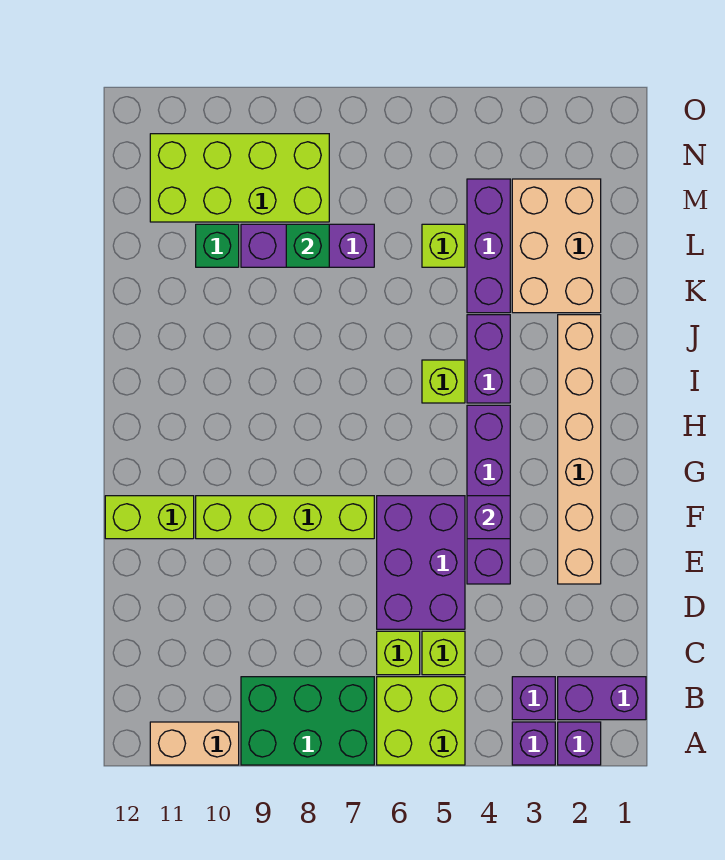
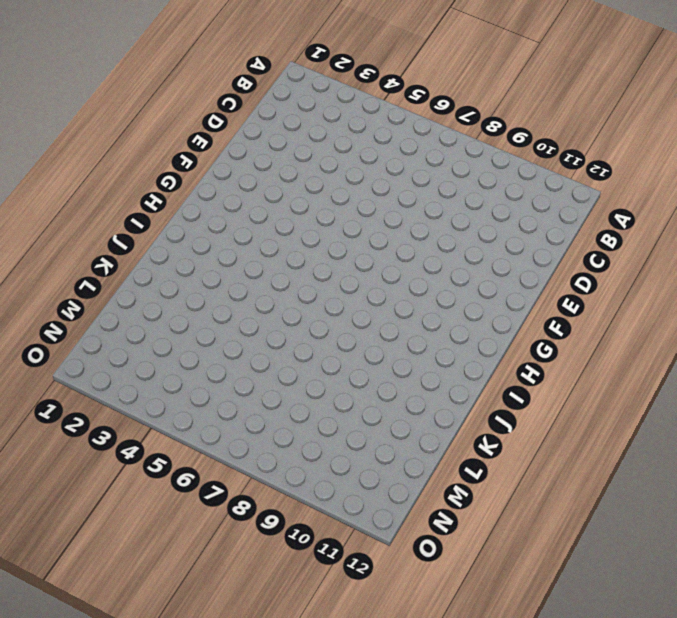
none -> purple brick A2 level 1
none -> purple brick A3 level 1
none -> lime brick A5:B6 level 1

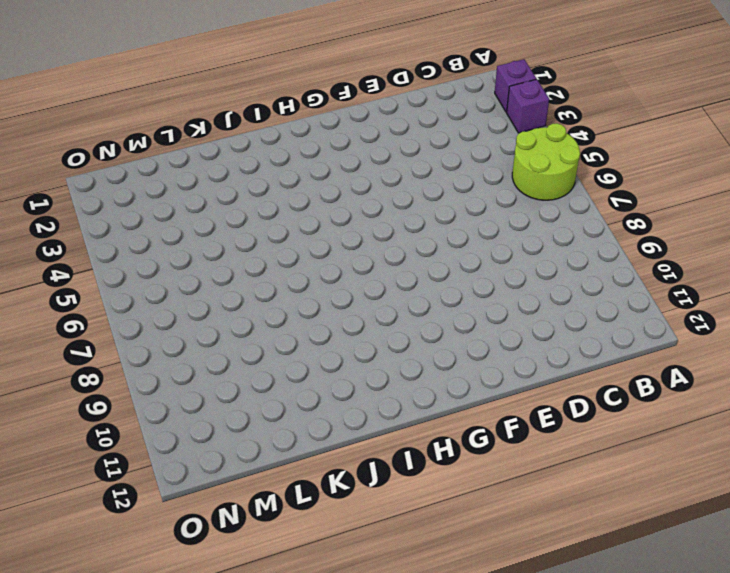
lime round brick A5:B6 level 1 -> lime brick A5:B6 level 1
none -> green brick A7:B9 level 1
none -> tan brick A10:A11 level 1
none -> purple brick B1:B2 level 1

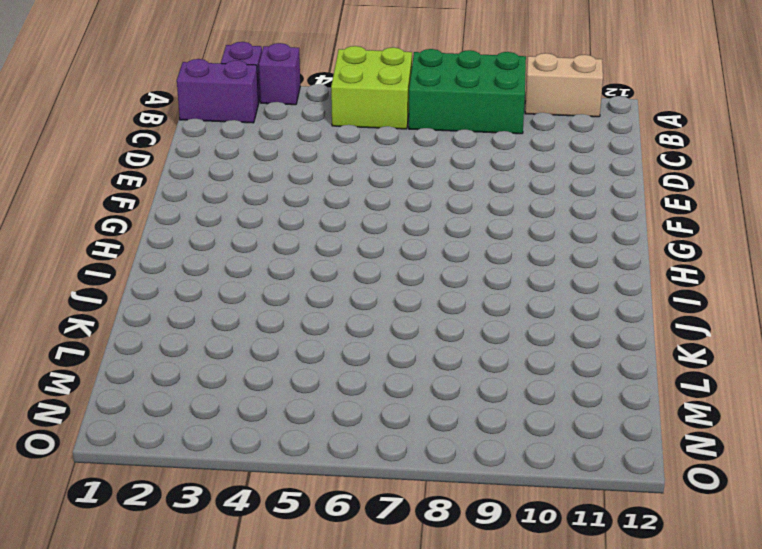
none -> purple brick B3 level 1
none -> lime brick C5 level 1
none -> lime brick C6 level 1

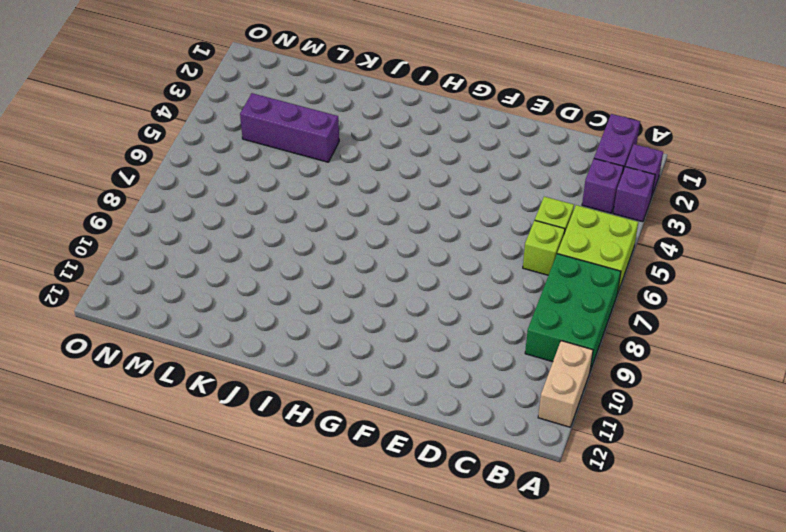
none -> purple brick D5:F6 level 1
none -> tan brick E2:J2 level 1
none -> purple brick E4:H4 level 1

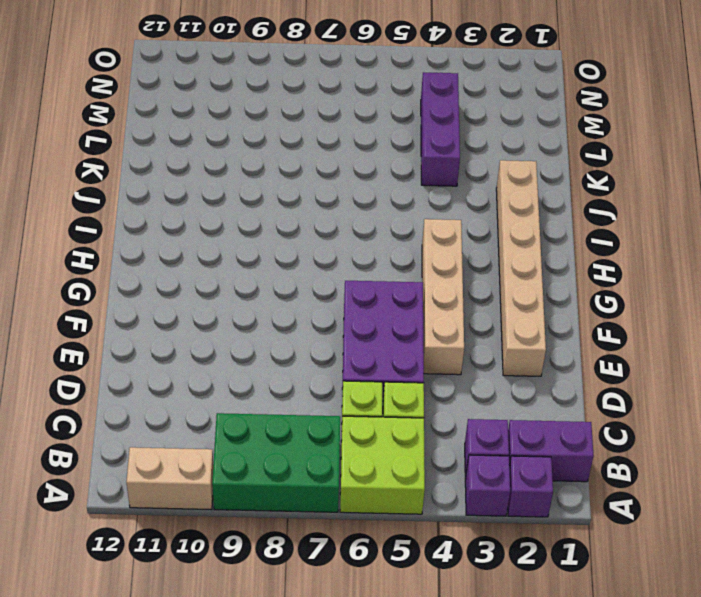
tan brick E4:H4 level 1 -> purple brick E4:H4 level 1
none -> lime brick F7:F10 level 1
none -> lime brick F11:F12 level 1
none -> purple brick I4:J4 level 1

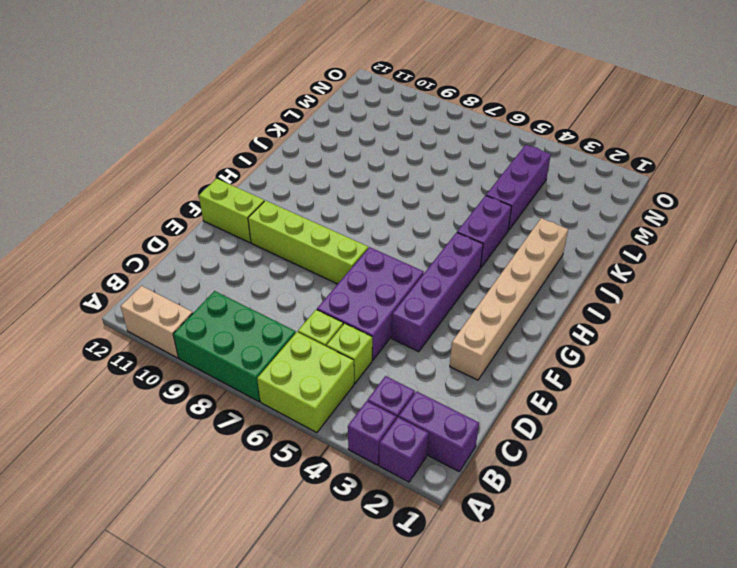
none -> lime brick I5 level 1
none -> tan brick K2:M3 level 1
none -> lime brick L5 level 1

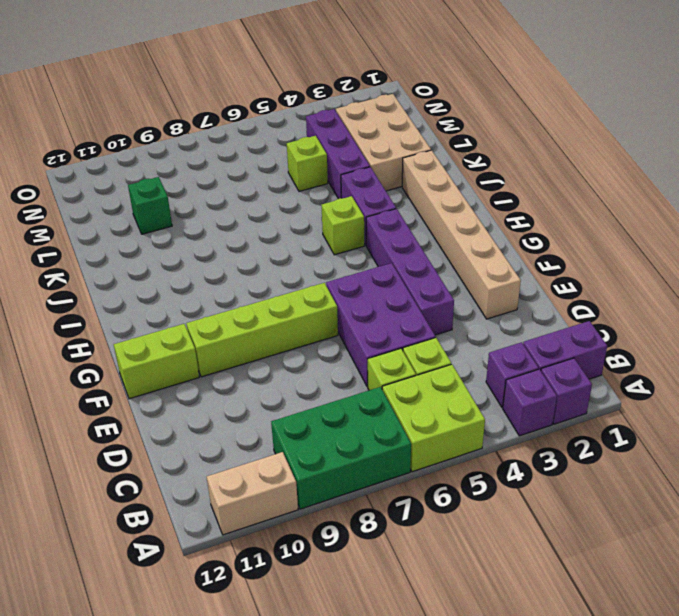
none -> purple brick L7:L9 level 1
none -> lime brick M8:N11 level 1
none -> purple brick F4 level 2

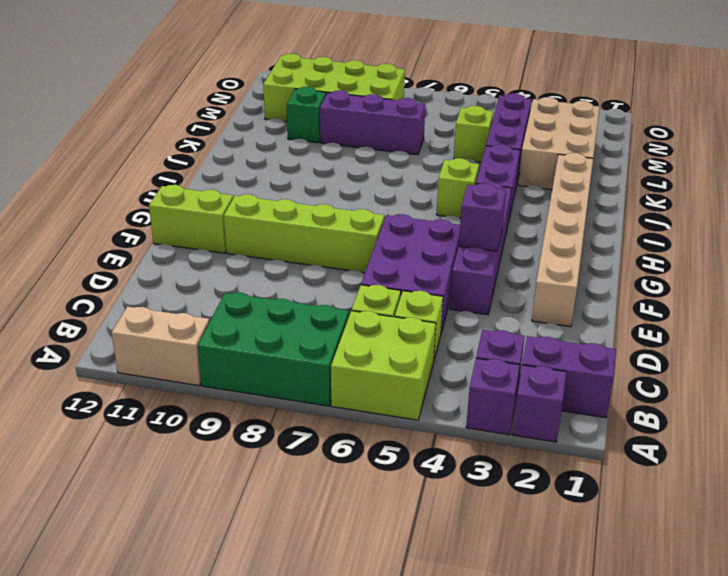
none -> green brick L8 level 2

